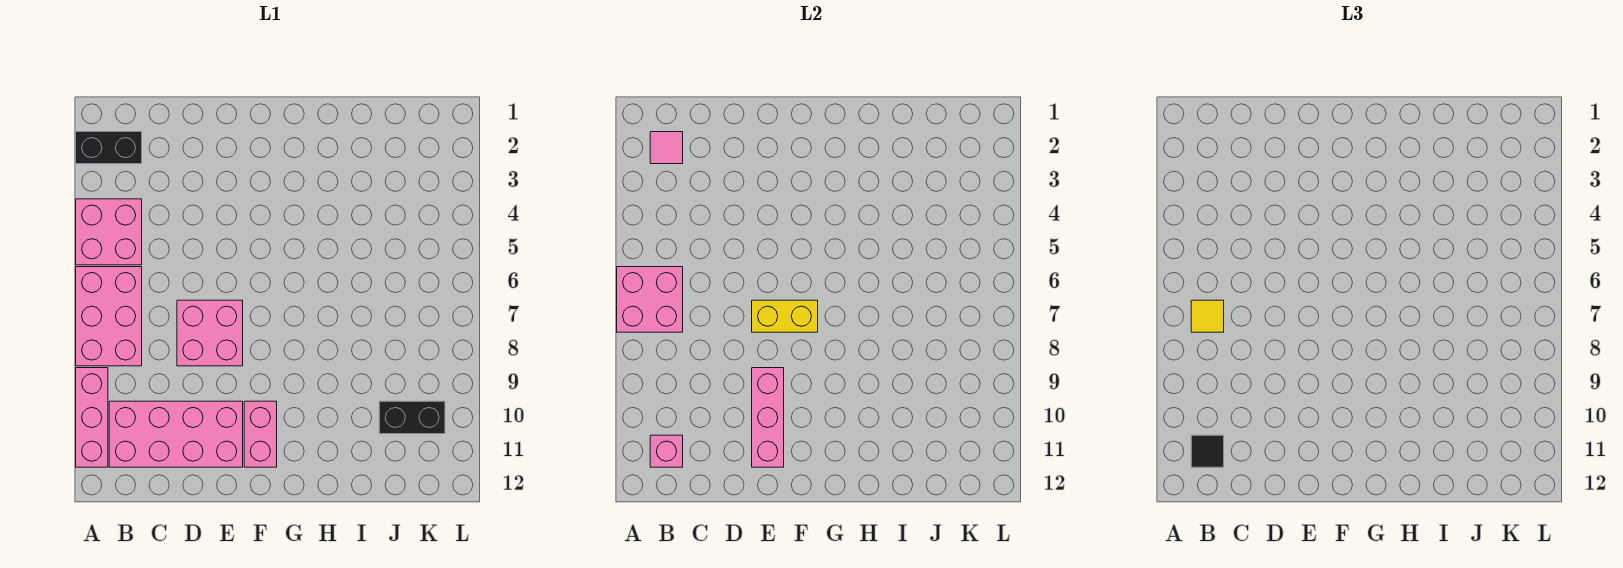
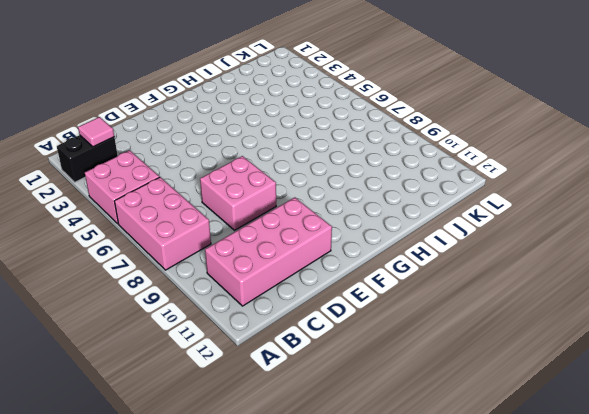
none -> pink brick A9:A11 level 1
none -> pink brick F10:F11 level 1
none -> black brick J10:K10 level 1

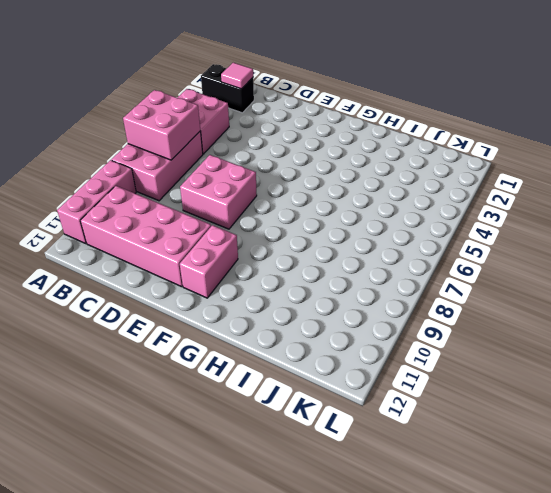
none -> black brick J10:K10 level 1
none -> pink brick B11 level 2
none -> yellow brick E7:F7 level 2

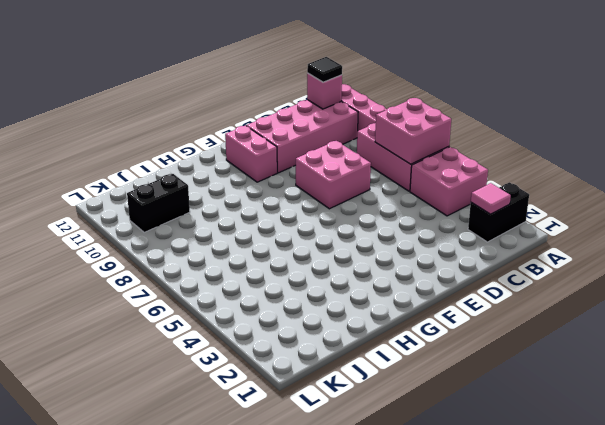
none -> yellow brick E7:F7 level 2
none -> pink brick E9:E11 level 2
none -> yellow tile B7 level 3

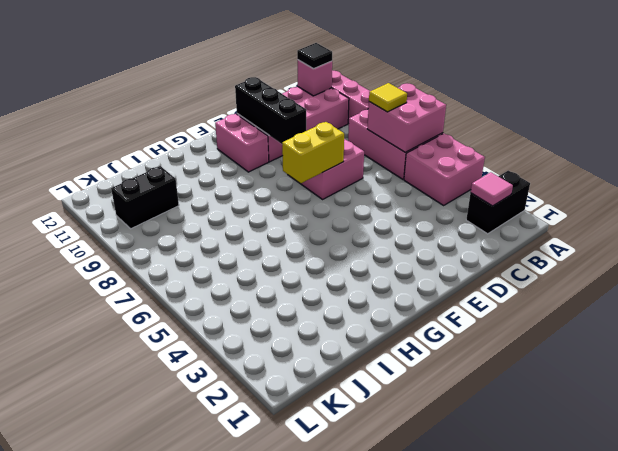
black brick E9:E11 level 2 -> pink brick E9:E11 level 2

